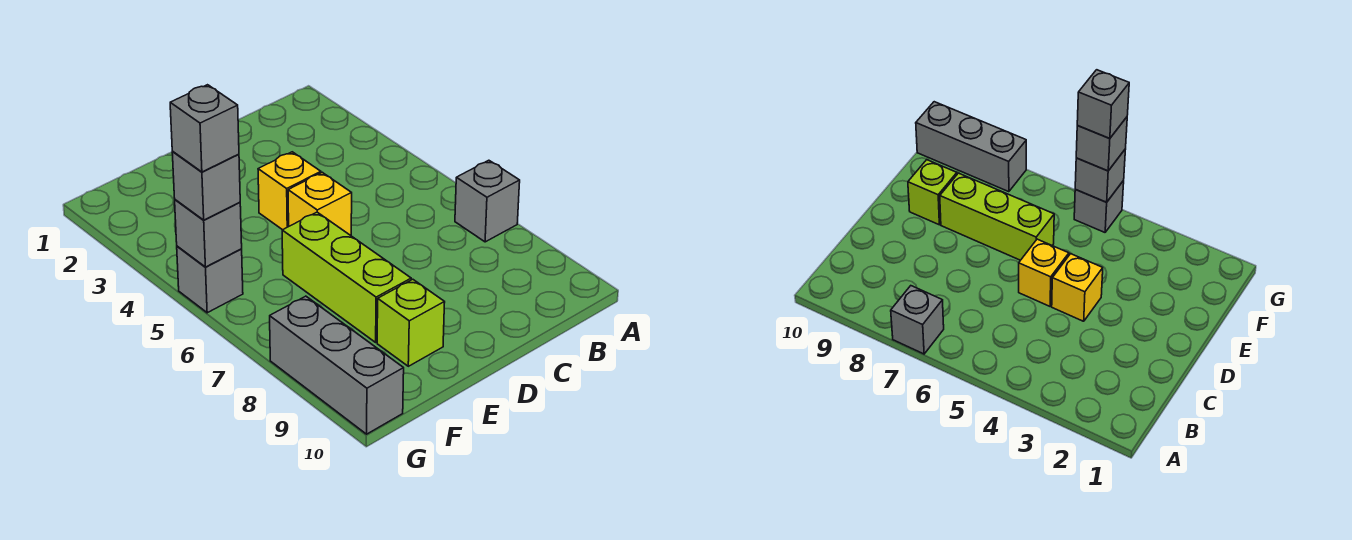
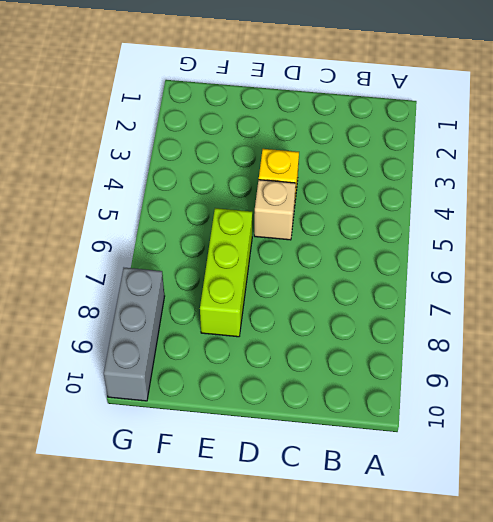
tan brick D5 level 1 -> yellow brick D5 level 1
none -> grey brick A7 level 1
none -> lime brick E9 level 1

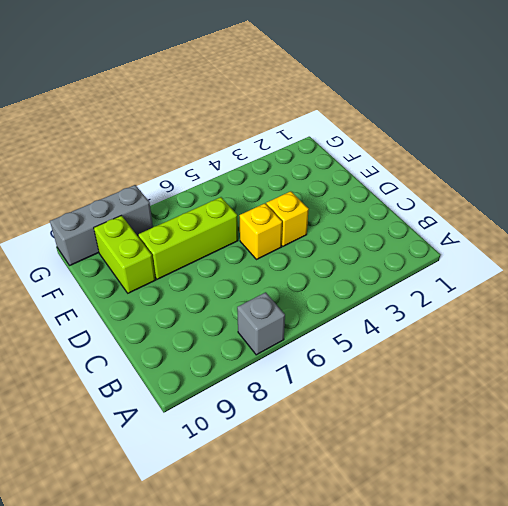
lime brick E9:F9 level 1 -> lime brick E9 level 1
none -> grey brick G5 level 1
none -> grey brick G5 level 2

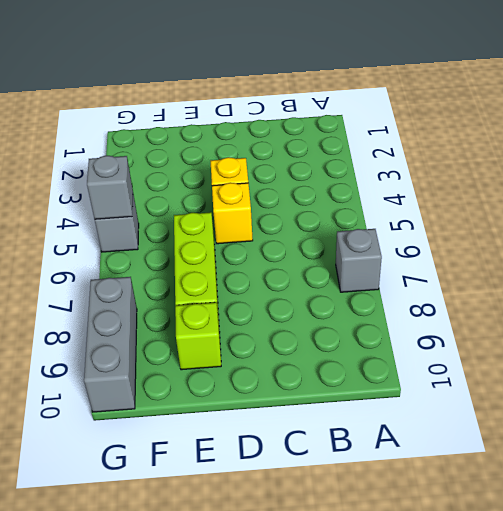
none -> grey brick G5 level 3
none -> grey brick G5 level 4

